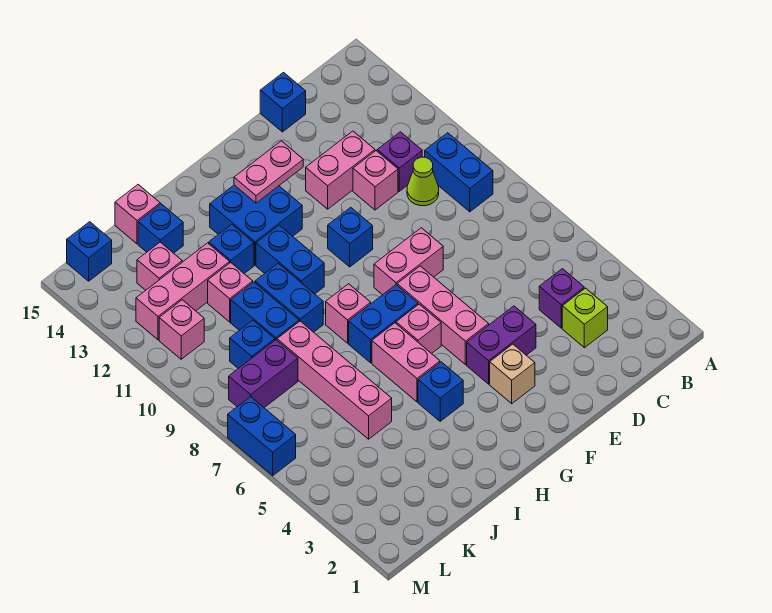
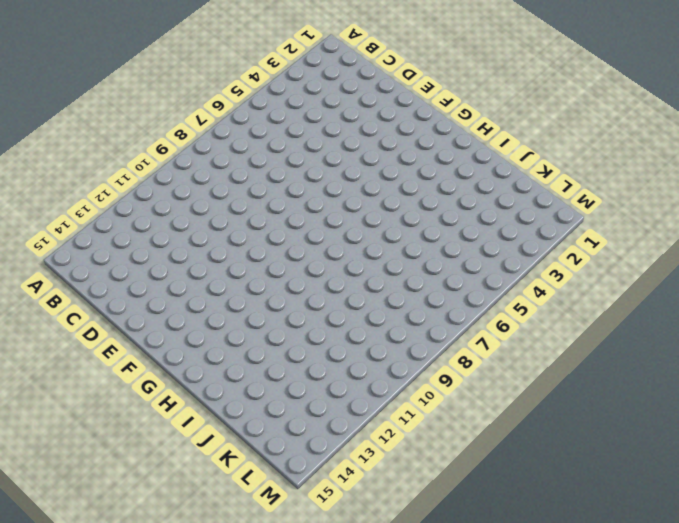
none -> blue brick B9:B10 level 1
none -> lime brick C3 level 1
none -> purple brick C4 level 1
none -> lime cone C10 level 1

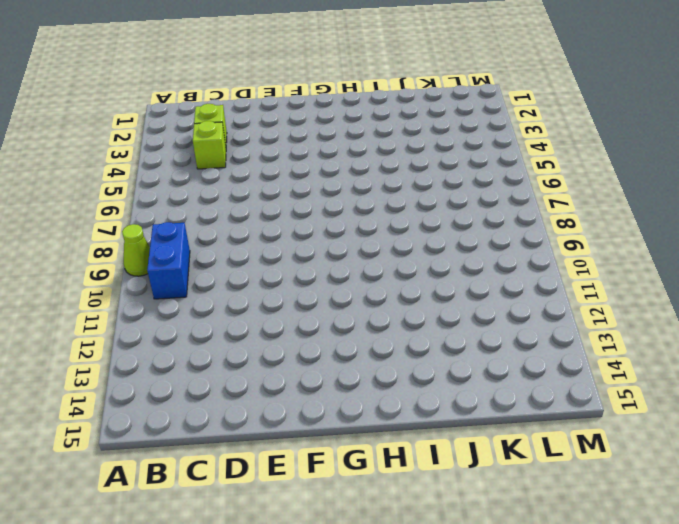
lime cone A9 level 1 -> lime cone C10 level 1
lime brick C4 level 1 -> purple brick C4 level 1
none -> purple brick C11 level 1
none -> pink brick D11 level 1
none -> pink brick D12:E12 level 1
none -> blue brick D15 level 1

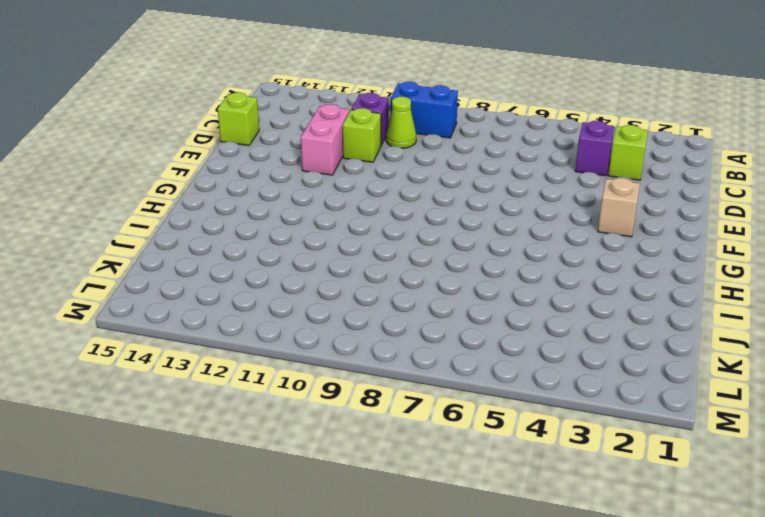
lime brick D11 level 1 -> pink brick D11 level 1
lime brick D15 level 1 -> blue brick D15 level 1
none -> purple brick E4:F4 level 1
none -> pink brick E8:F8 level 1
none -> pink brick F5:F7 level 1
none -> blue brick F10 level 1

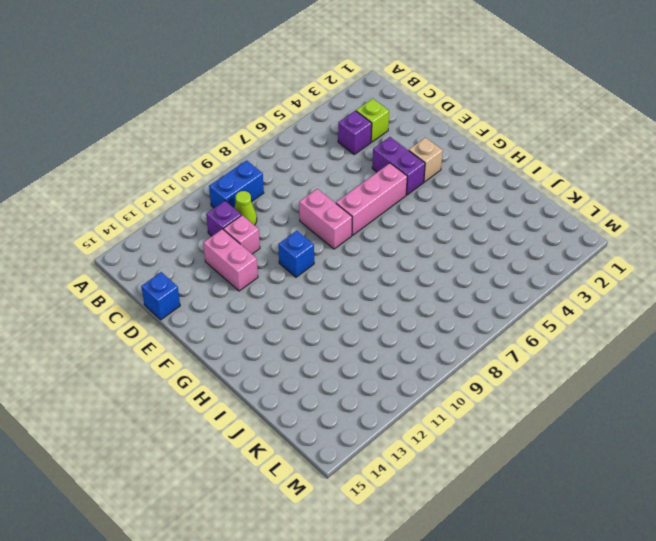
none -> pink brick G6 level 1
none -> blue brick G7:H7 level 1
none -> blue brick G12:H13 level 1
none -> blue brick H4 level 1

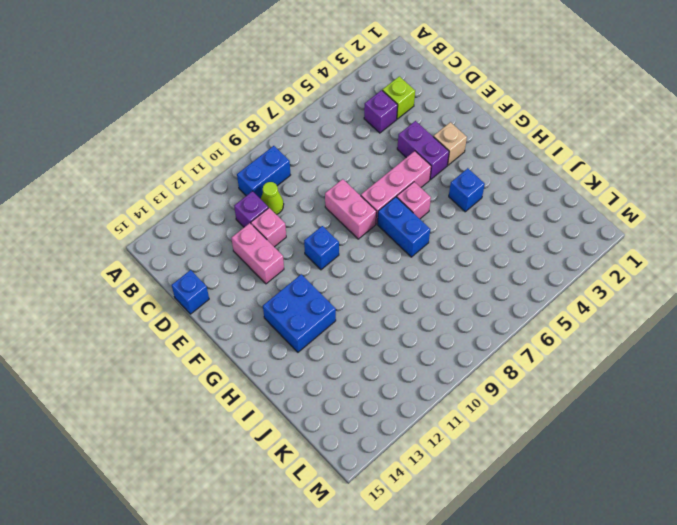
none -> pink brick H5:H6 level 1
none -> pink brick H8 level 1
none -> blue brick H10:H11 level 1
none -> blue brick I9:I10 level 1

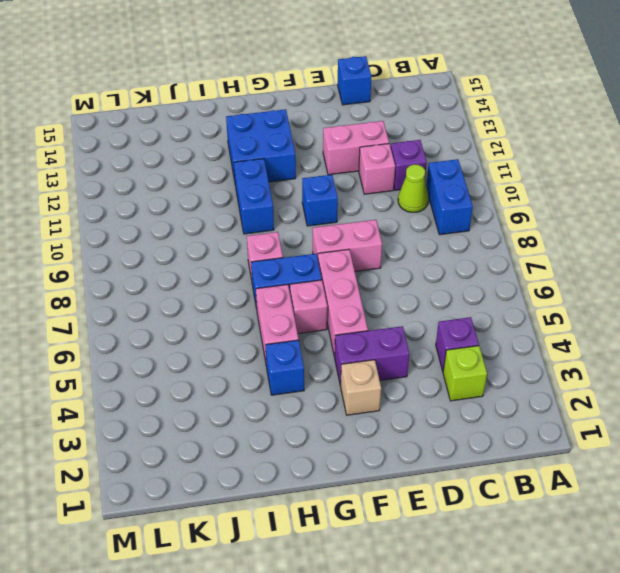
none -> blue brick I9:I10 level 1
none -> blue brick I12 level 1
none -> pink brick J5:J8 level 1
none -> blue brick J9:J10 level 1

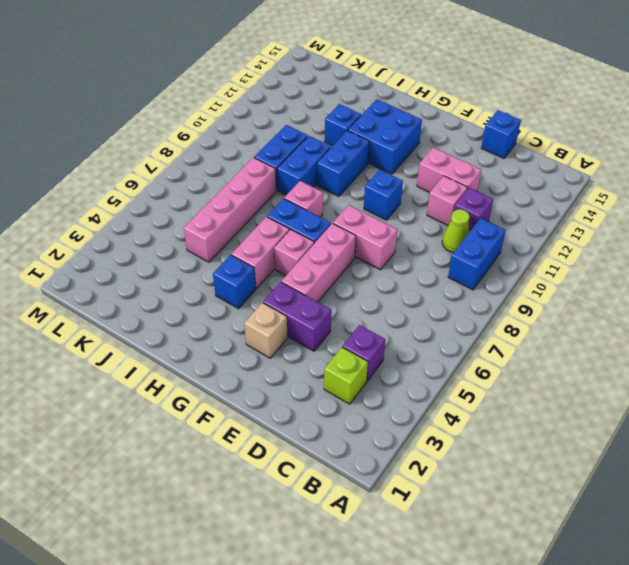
none -> pink brick J11 level 1
none -> pink brick J12:L12 level 1
none -> blue brick J14 level 1
none -> pink brick J15 level 1

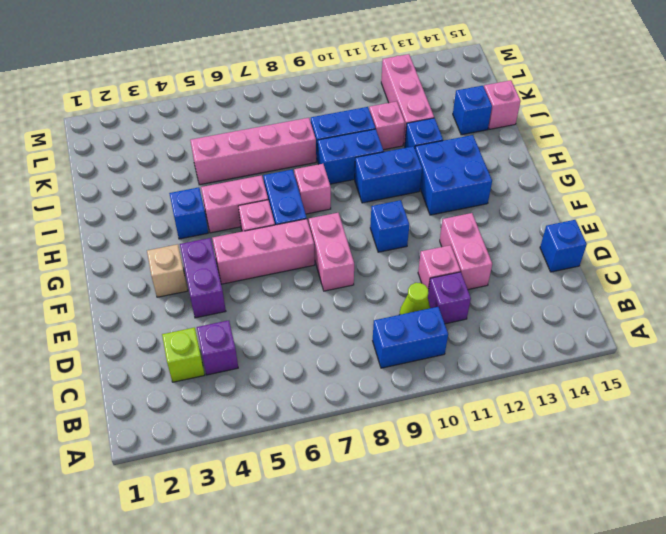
none -> purple brick K8:L8 level 1
none -> blue brick K9 level 1
none -> pink brick K13 level 1
none -> pink brick L11 level 1

